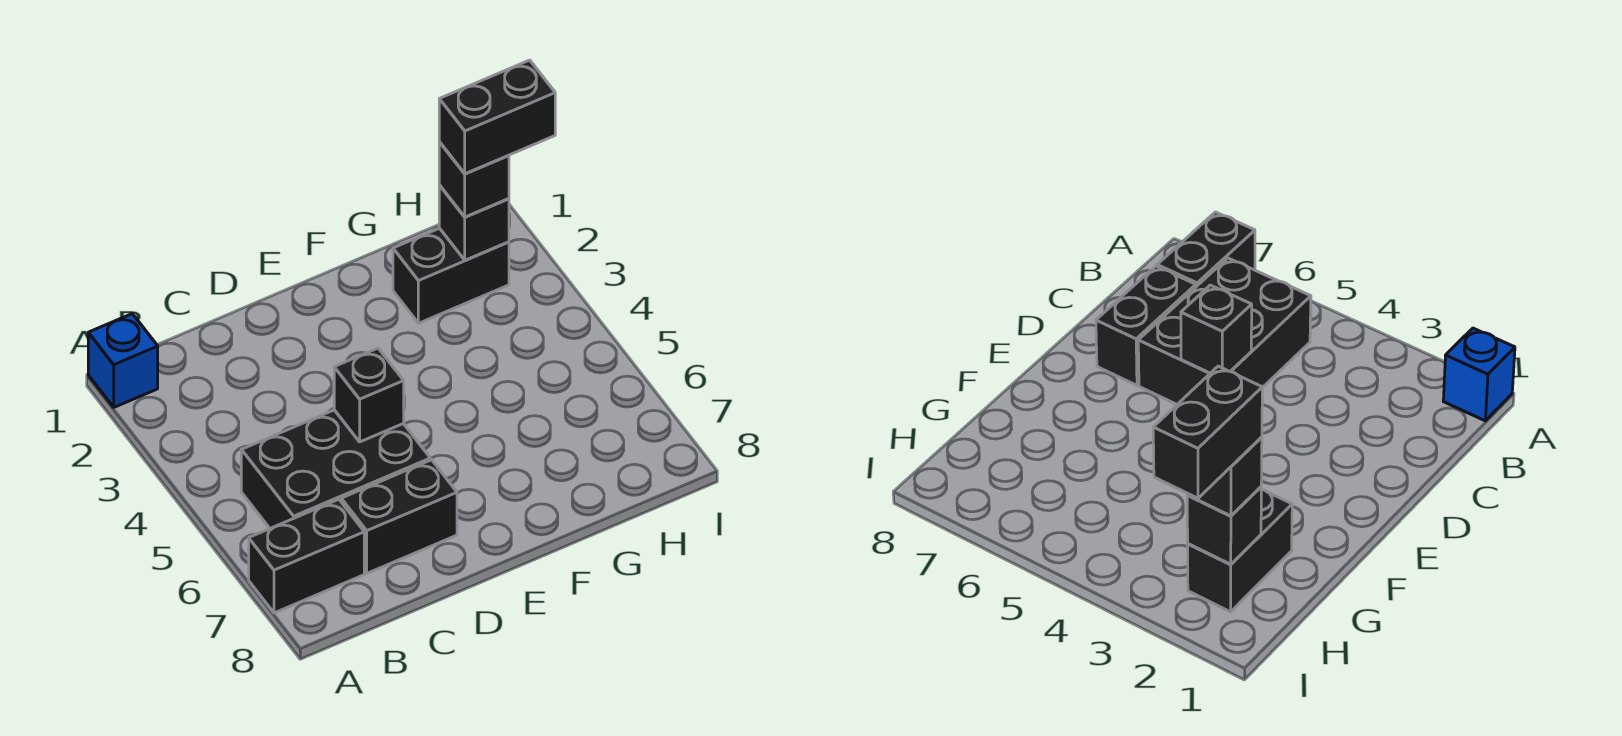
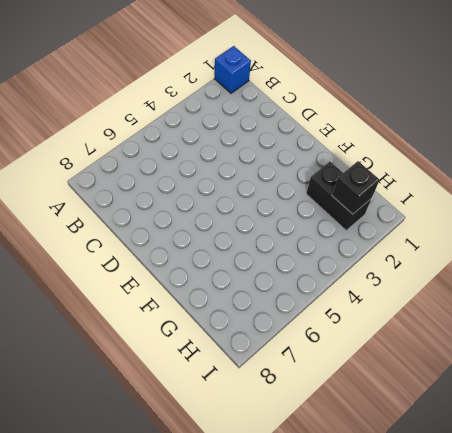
none -> black brick A7:B7 level 1
none -> black brick B5:D6 level 1

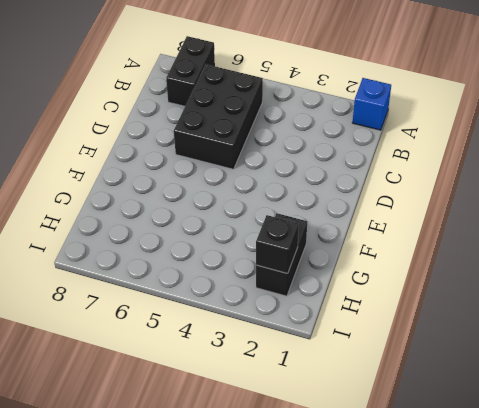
none -> black brick C7:D7 level 1
none -> black brick D5 level 2

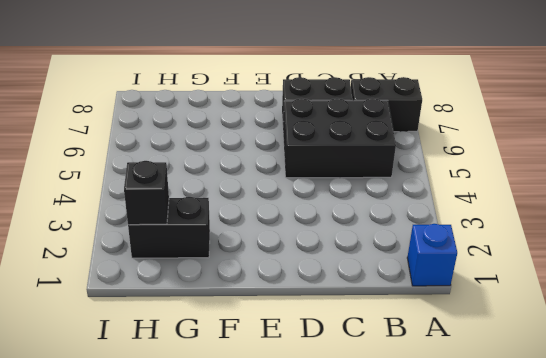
none -> black brick D5 level 2
none -> black brick H2 level 3

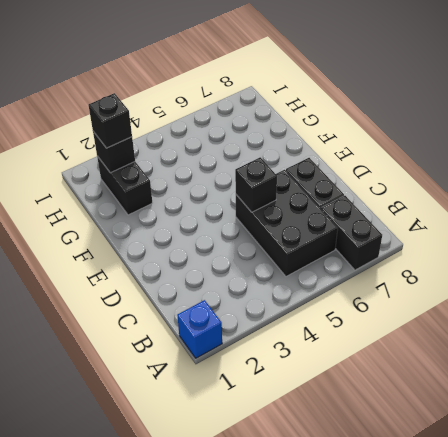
none -> black brick H2:I2 level 4

